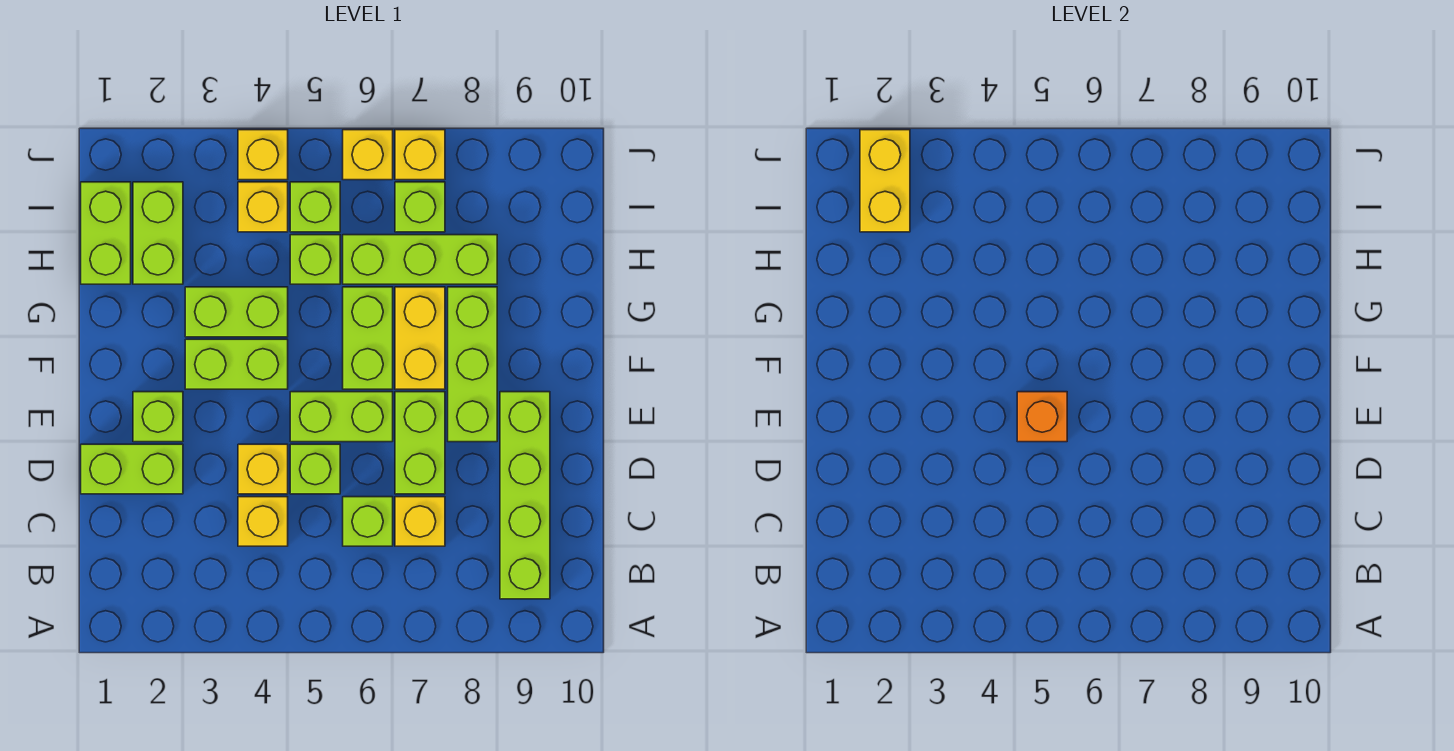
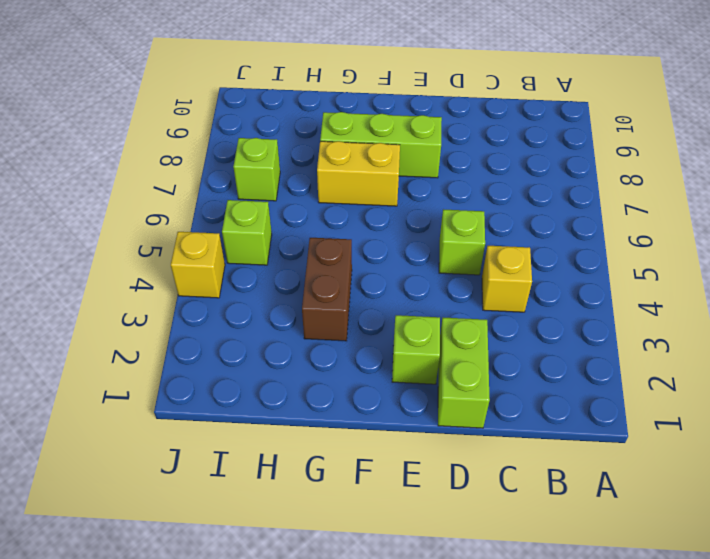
brown brick G3:G4 level 1 -> lime brick G3:G4 level 1
none -> lime brick B9:E9 level 1
none -> lime brick C6 level 1
none -> yellow brick C7 level 1

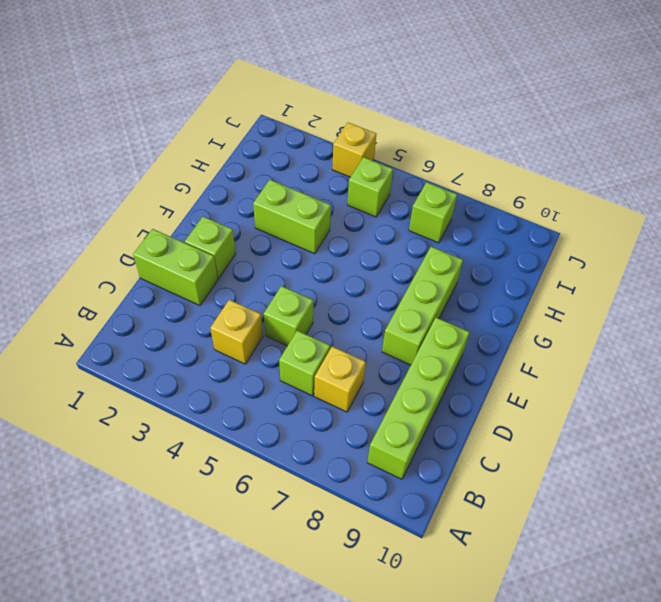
none -> yellow brick D4 level 1
none -> lime brick D7:E7 level 1
none -> lime brick E5:E6 level 1

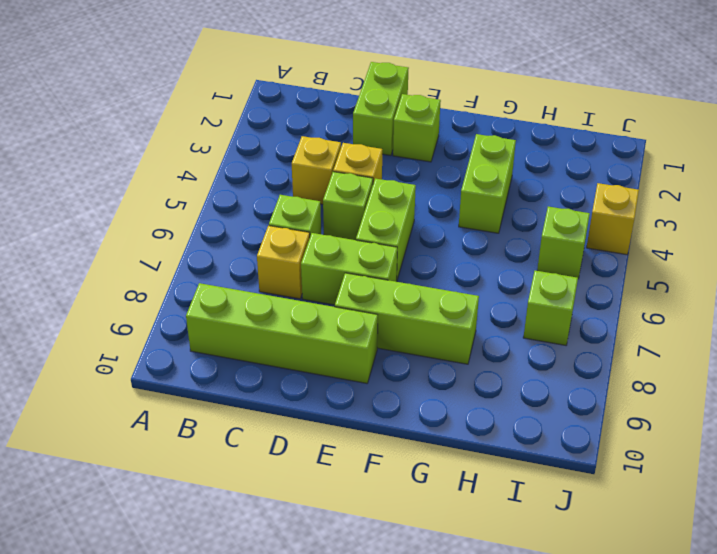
none -> lime brick F3:F4 level 1
none -> lime brick F6:G6 level 1
none -> yellow brick F7:G7 level 1

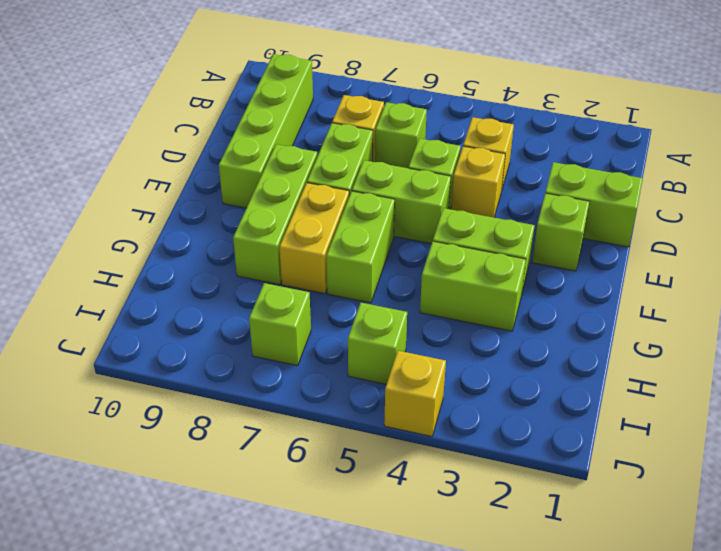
none -> lime brick H1:I1 level 1
none -> lime brick H2:I2 level 1
none -> lime brick H5 level 1

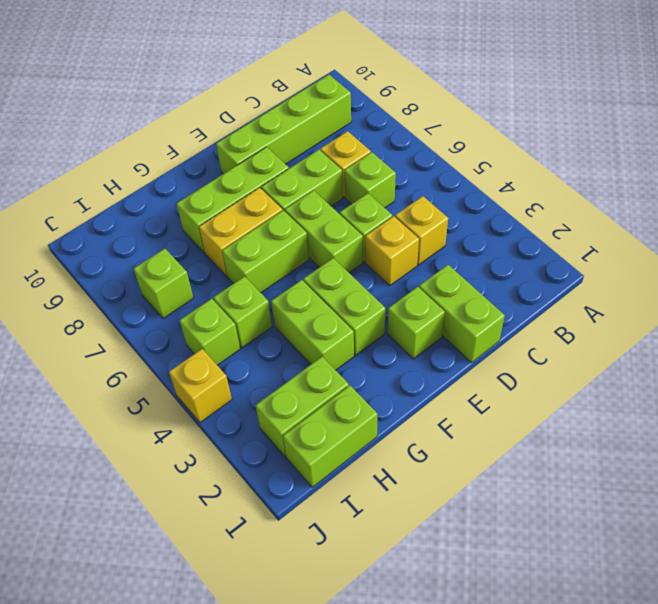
none -> lime brick H6:H8 level 1
none -> yellow brick I4 level 1
none -> yellow brick J6 level 1

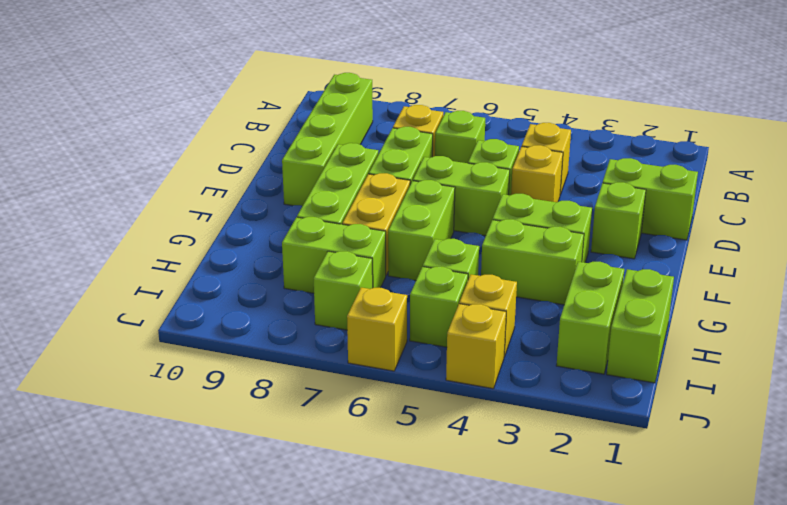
lime brick H7:H8 level 1 -> lime brick H6:H8 level 1
none -> yellow brick J7 level 1
none -> orange brick E5 level 2
none -> yellow brick I2:J2 level 2

